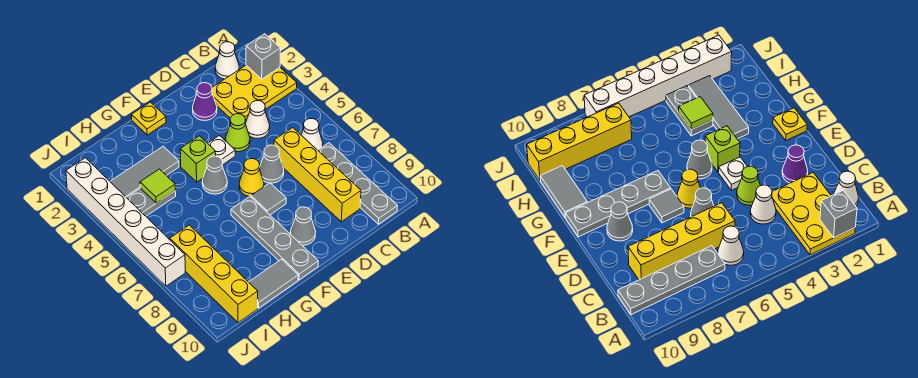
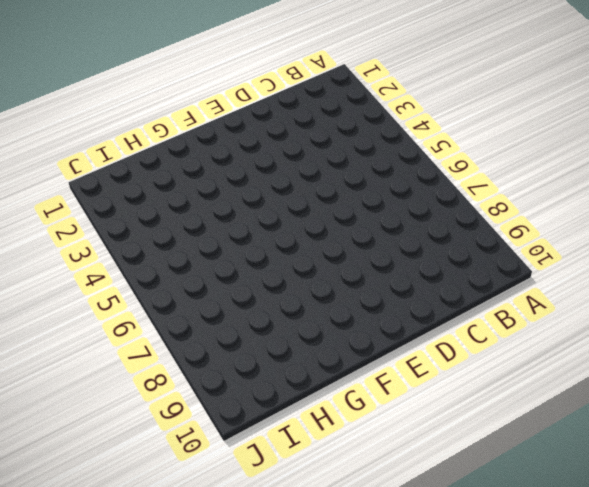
none -> yellow plate A2:C3 level 1
none -> white cone B1 level 1
none -> white cone B6 level 1

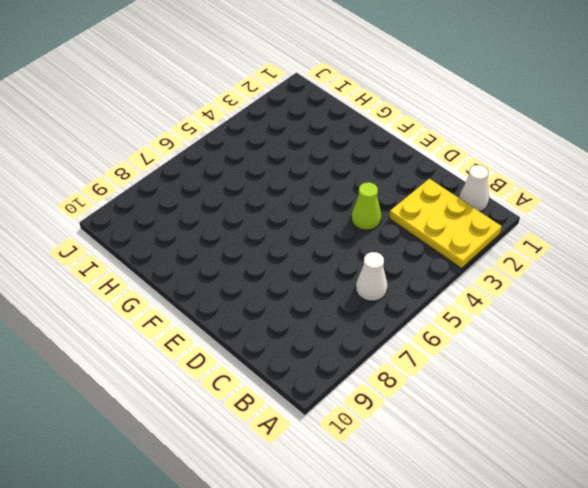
none -> grey plate B7:B10 level 1
none -> white cone C4 level 1
none -> yellow brick C6:C9 level 1

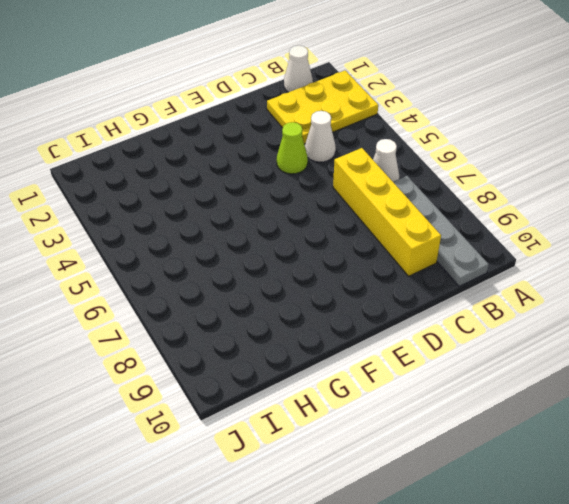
none -> purple cone D2 level 1
none -> grey cone D6 level 1
none -> white plate E4 level 1

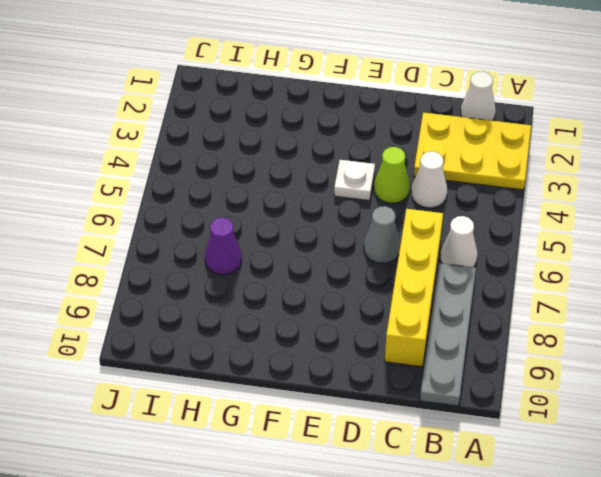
purple cone H7 level 1 -> purple cone D2 level 1
none -> yellow cone E6 level 1
none -> grey tile E7 level 1
none -> grey cone E9 level 1

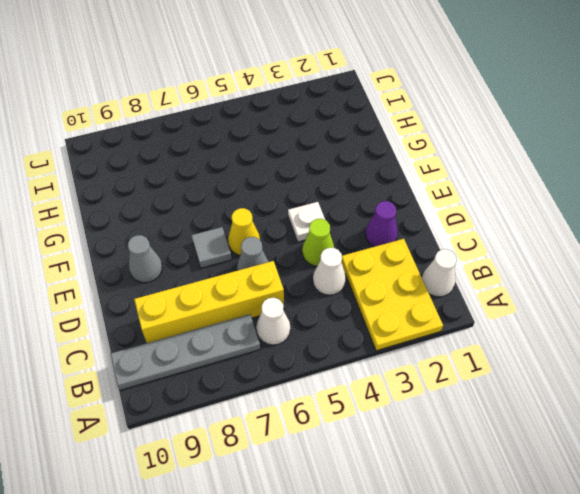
none -> yellow plate F1 level 1
none -> lime brick F4 level 1
none -> grey cone F5 level 1

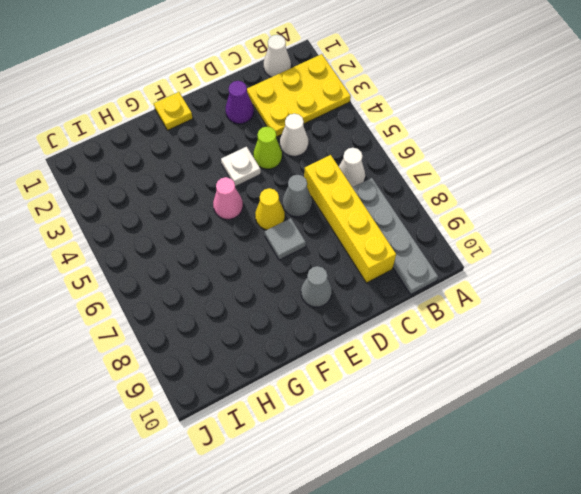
pink cone F5 level 1 -> grey cone F5 level 1
none -> lime brick F4 level 1
none -> grey plate F7:F10 level 1
none -> grey tile G3:I3 level 1

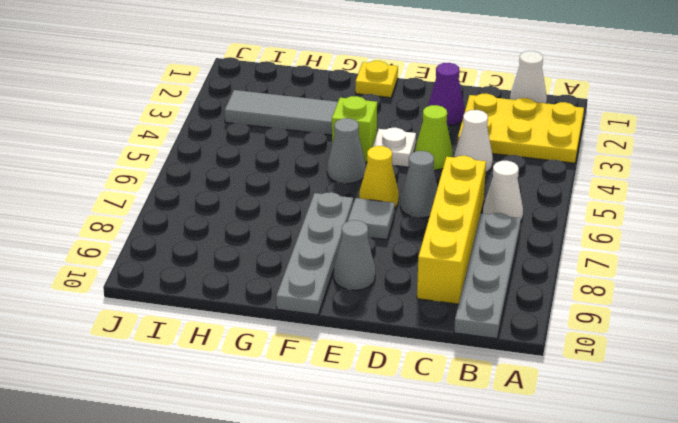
none -> grey tile G10:H10 level 1
none -> grey plate H4:I4 level 1
none -> yellow brick I7:I10 level 1

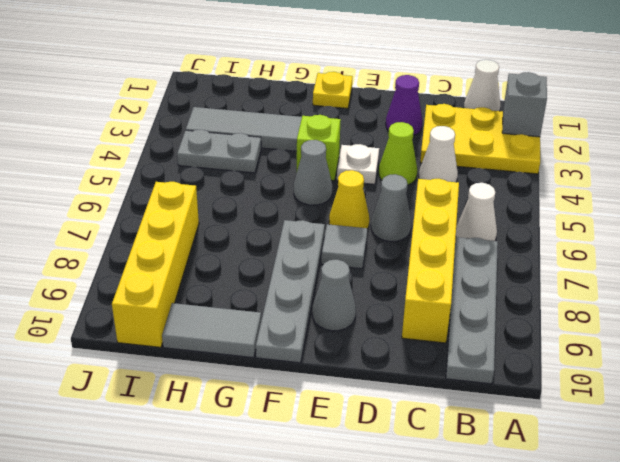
none -> white brick J2:J7 level 1
none -> lime tile H4 level 2

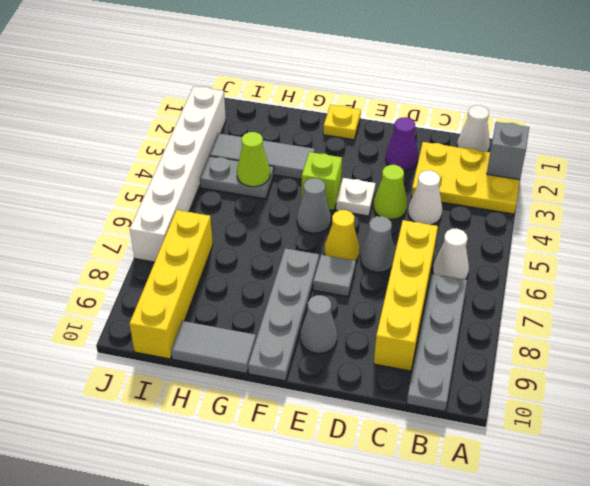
lime cone H4 level 2 -> lime tile H4 level 2

